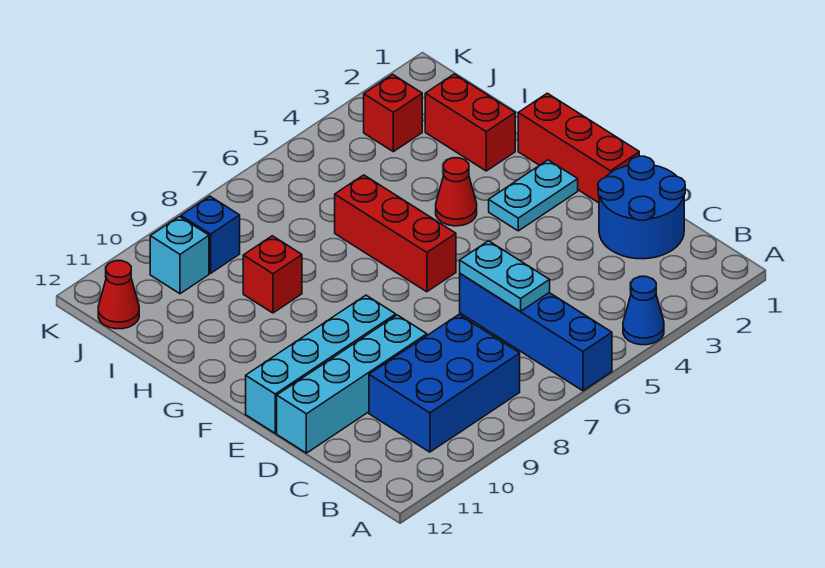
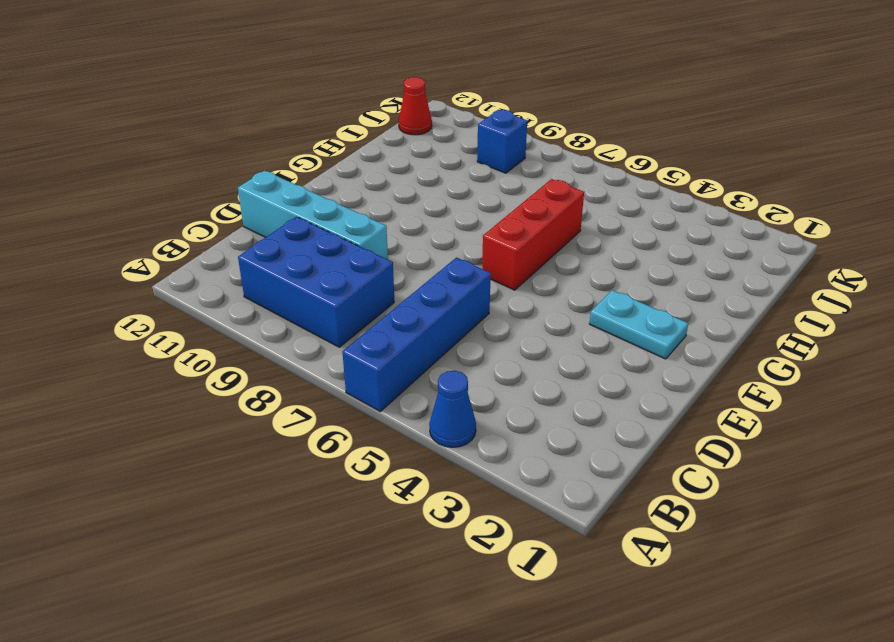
none -> blue round brick C1:D2 level 1
none -> red brick E1:G1 level 1
none -> cyan brick E9:E12 level 1

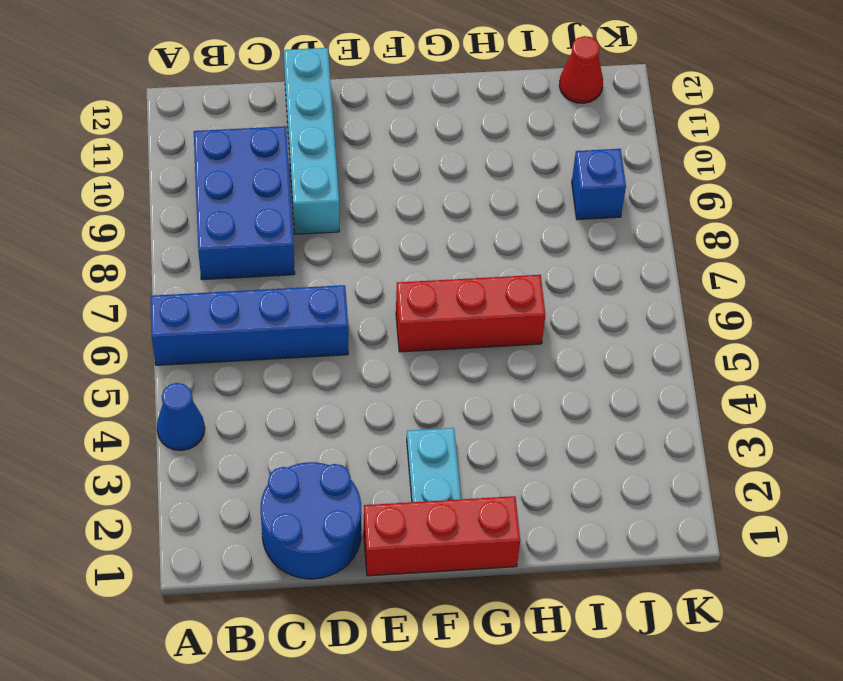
none -> cyan brick E9:E12 level 1
none -> red cone G4 level 1
none -> red brick H2:I2 level 1

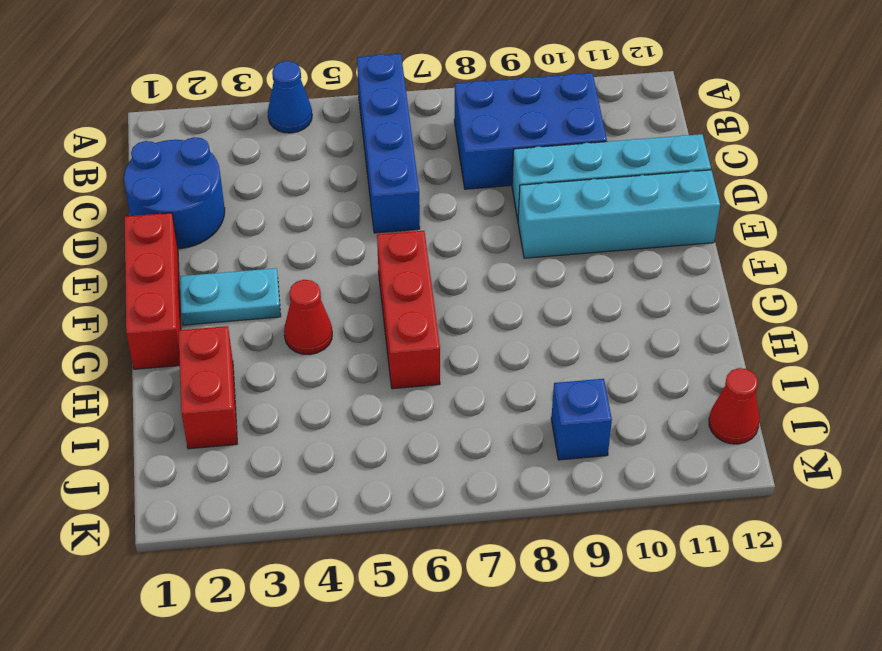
none -> red brick H9 level 1
none -> red brick J3 level 1
none -> cyan brick J10 level 1

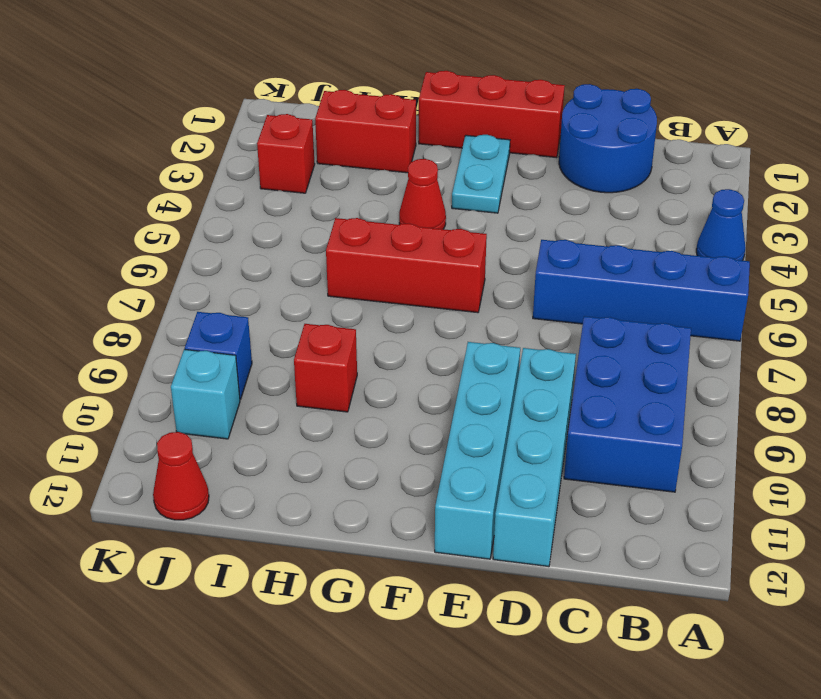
none -> cyan plate C6:D6 level 2

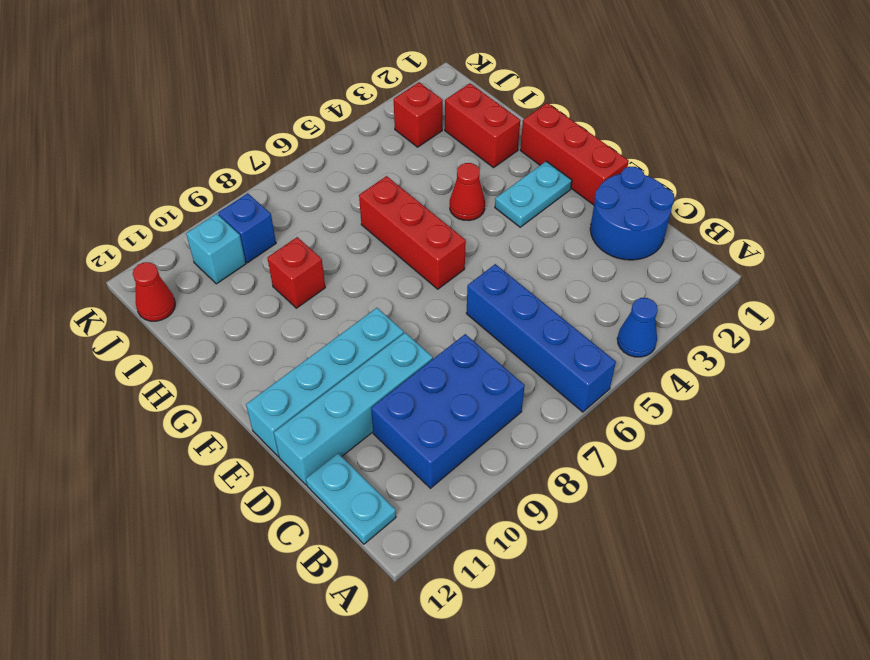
cyan plate B12:C12 level 1 -> cyan plate C6:D6 level 2

